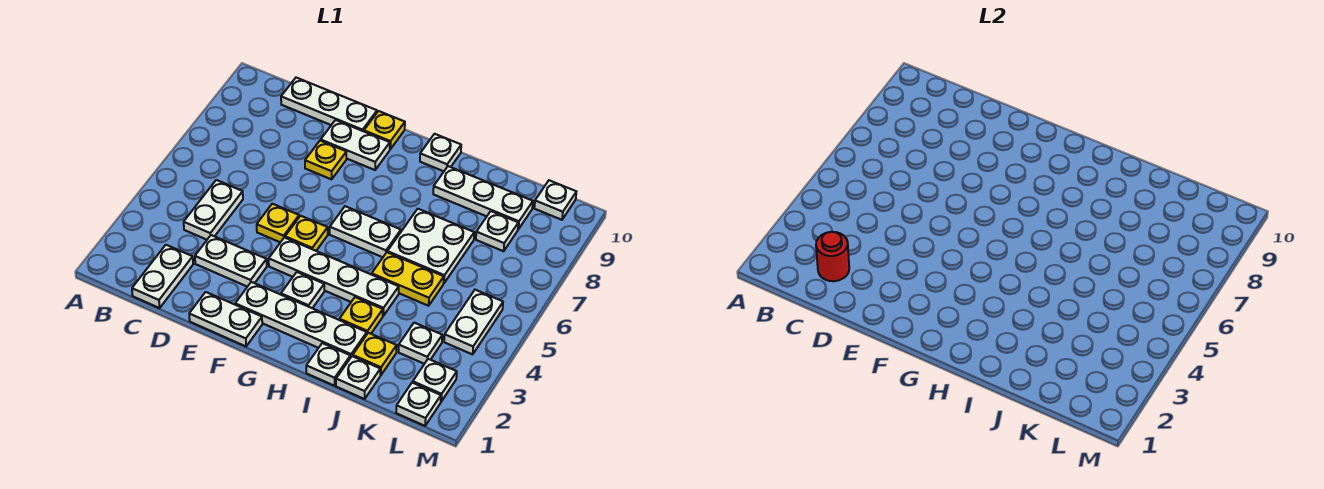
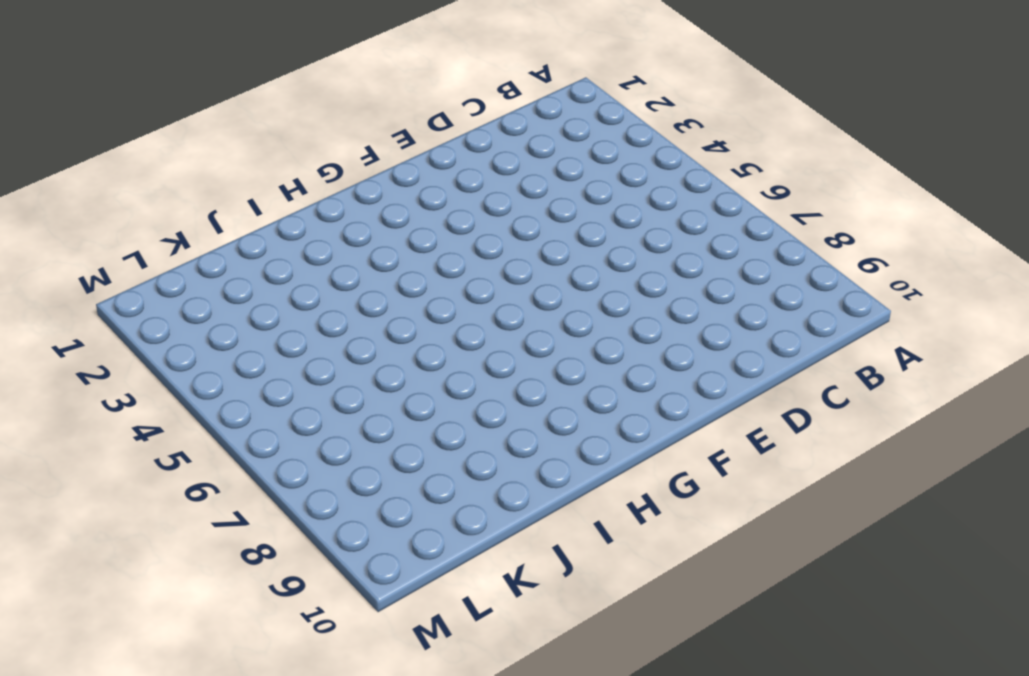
none -> white plate C1:C2 level 1
none -> white plate C4:C5 level 1
none -> white plate C10:E10 level 1

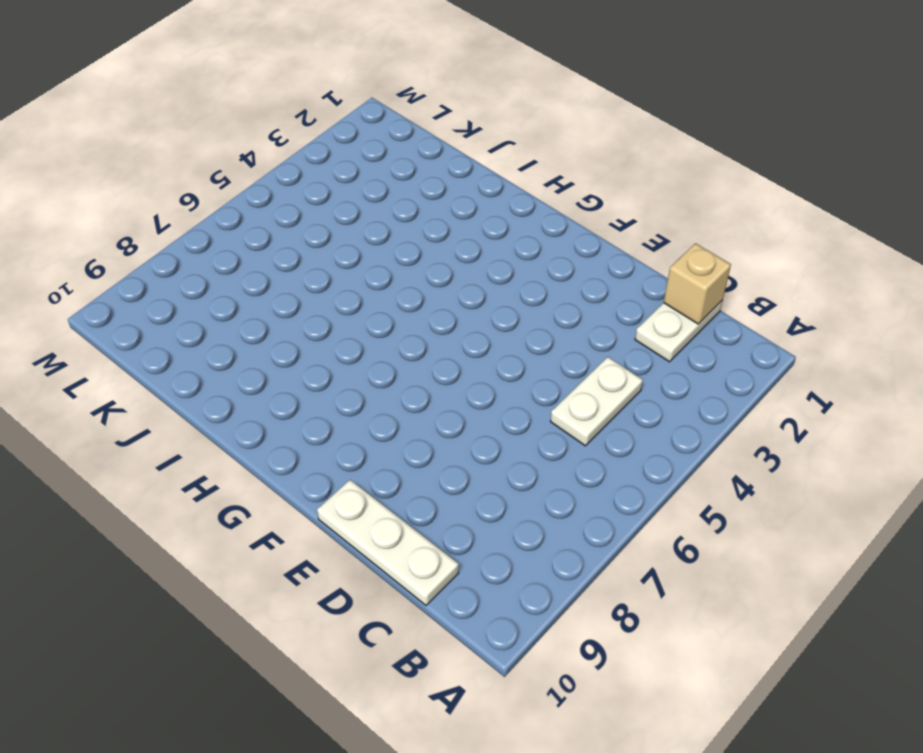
tan brick C1 level 2 -> none
none -> white plate D3:E3 level 1
none -> white plate E1:F1 level 1
none -> yellow plate E5 level 1

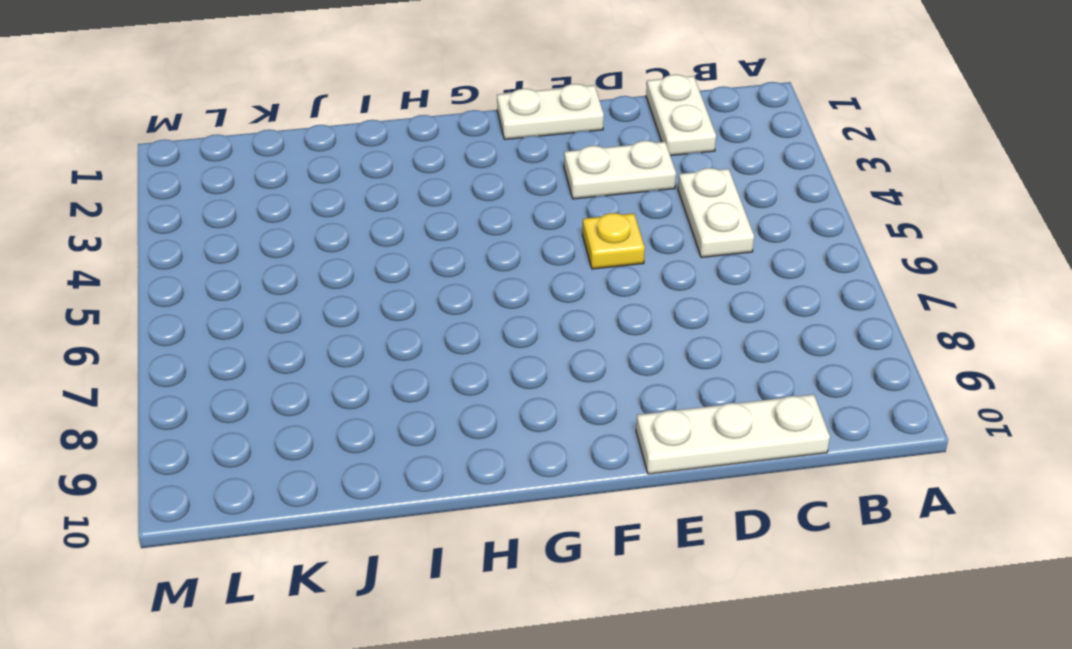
none -> yellow plate E8 level 1
none -> white plate E9:F9 level 1
none -> white plate F2:I2 level 1

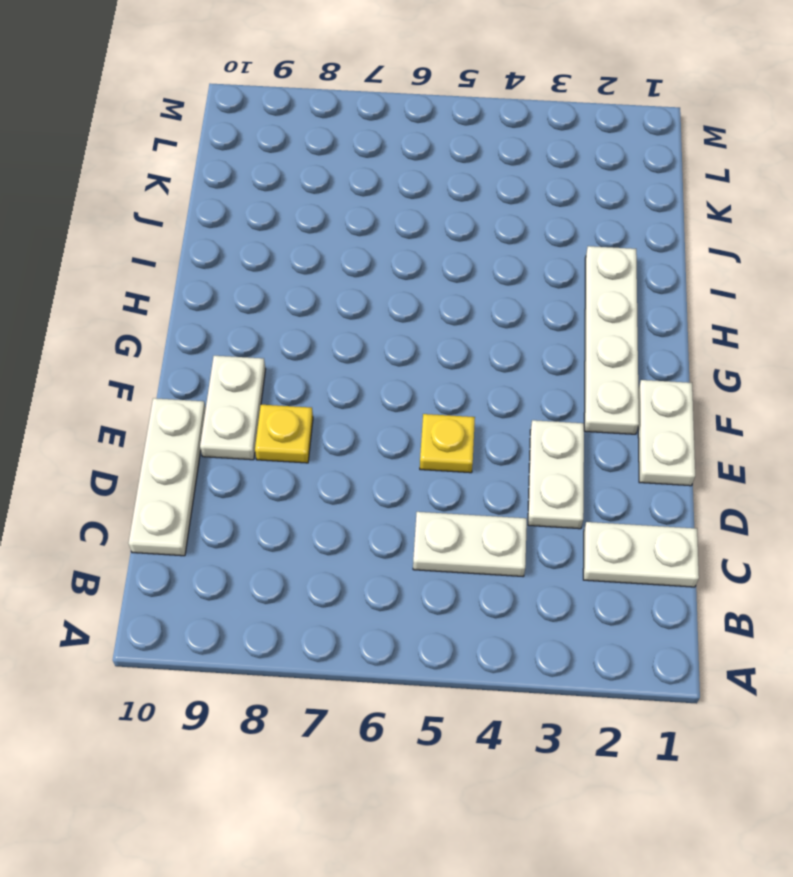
none -> white plate F4:I4 level 1
none -> yellow plate F5 level 1
none -> yellow plate F10 level 1

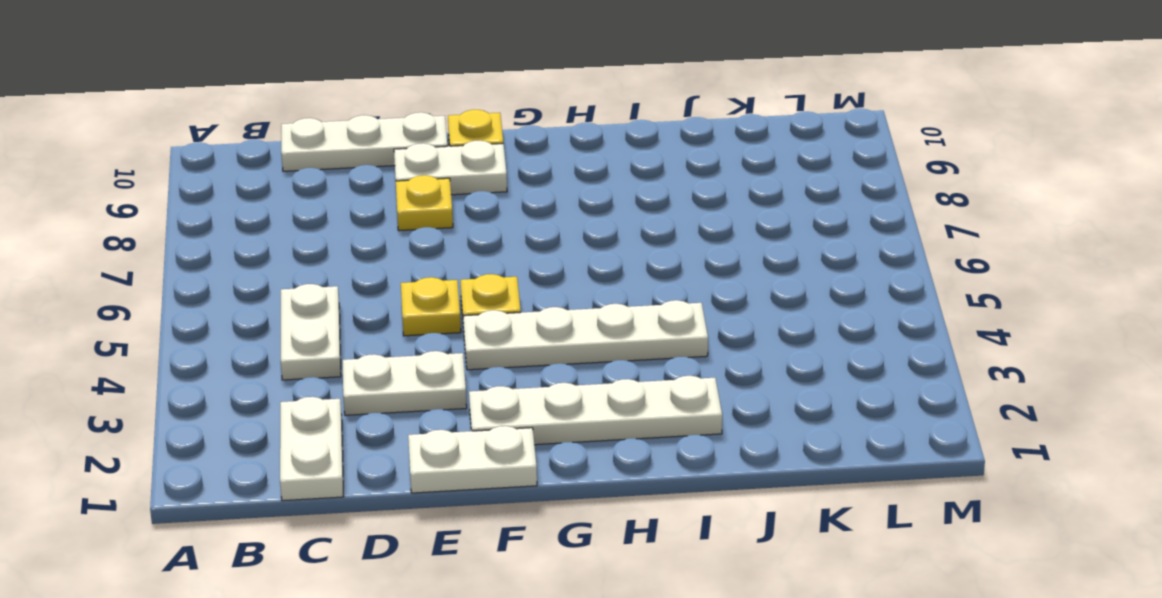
none -> white plate G3 level 1
none -> white plate G6:H6 level 1
none -> white plate H10 level 1

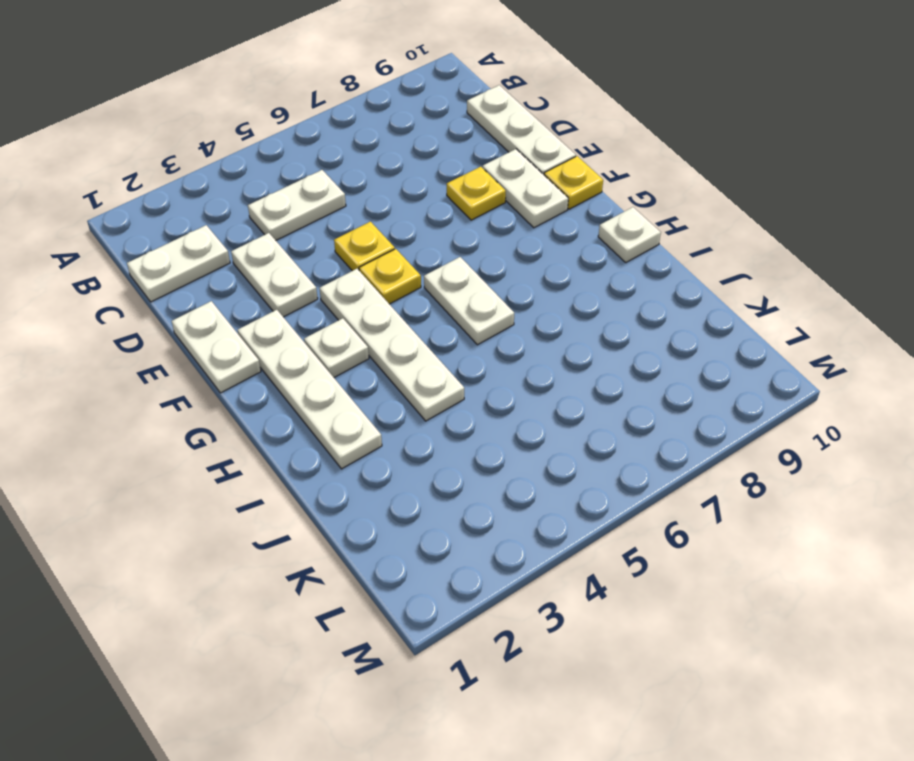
none -> white plate I1 level 1
none -> yellow plate I3 level 1
none -> yellow plate I5:J5 level 1

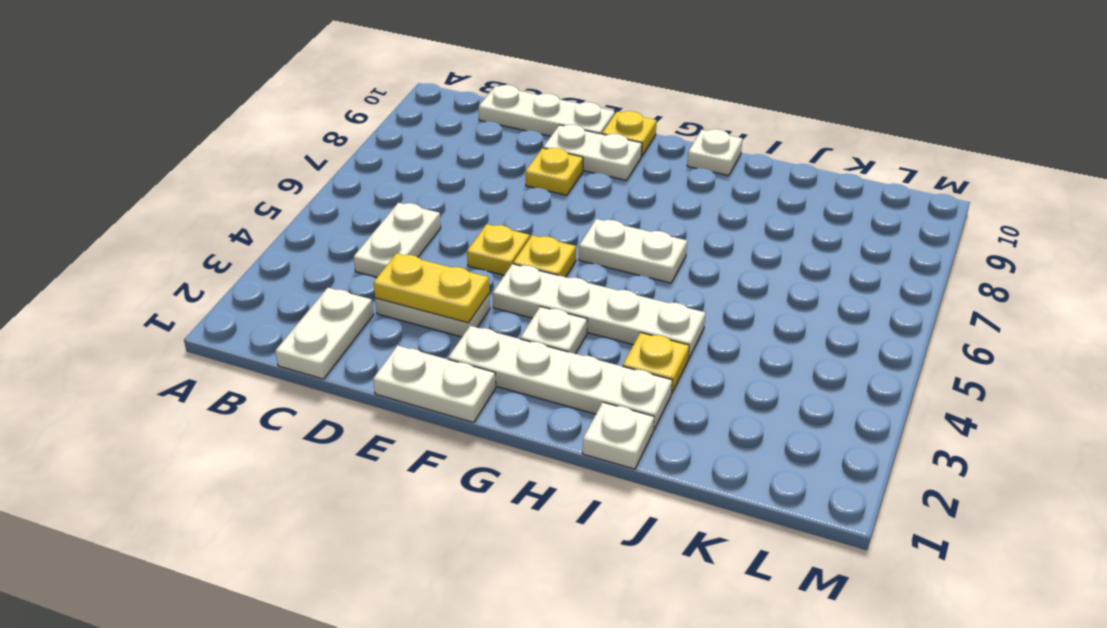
yellow plate D3:E3 level 2 -> yellow plate I5:J5 level 1
none -> white plate I6:J7 level 1
none -> white plate I9:K9 level 1
none -> white plate J1 level 1

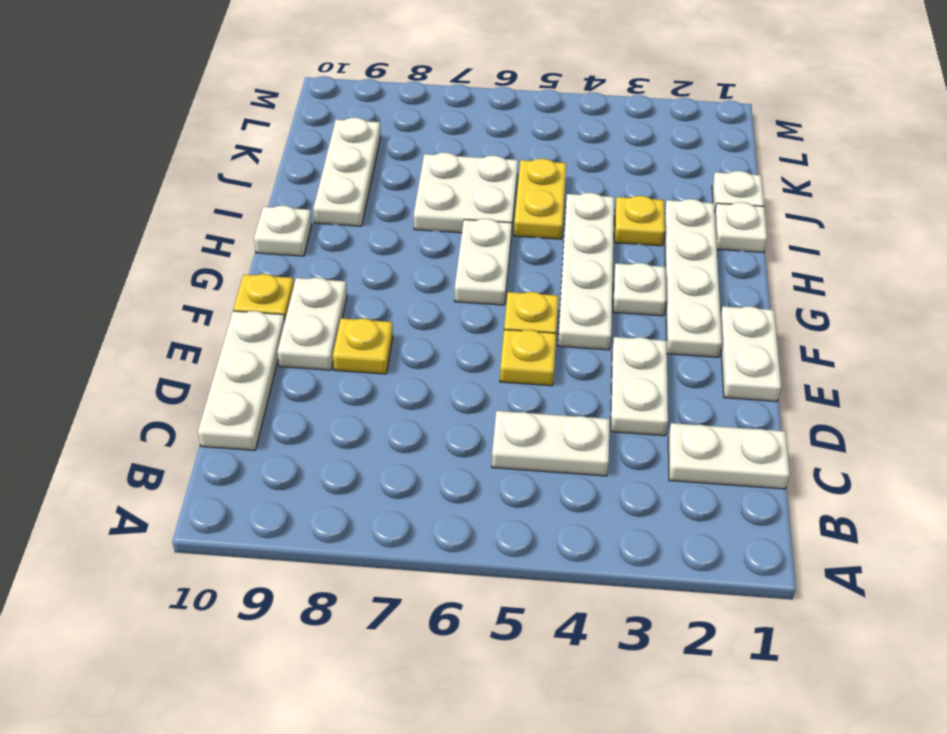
none -> yellow plate J2 level 1
none -> white plate K3 level 1
none -> white plate K8 level 1

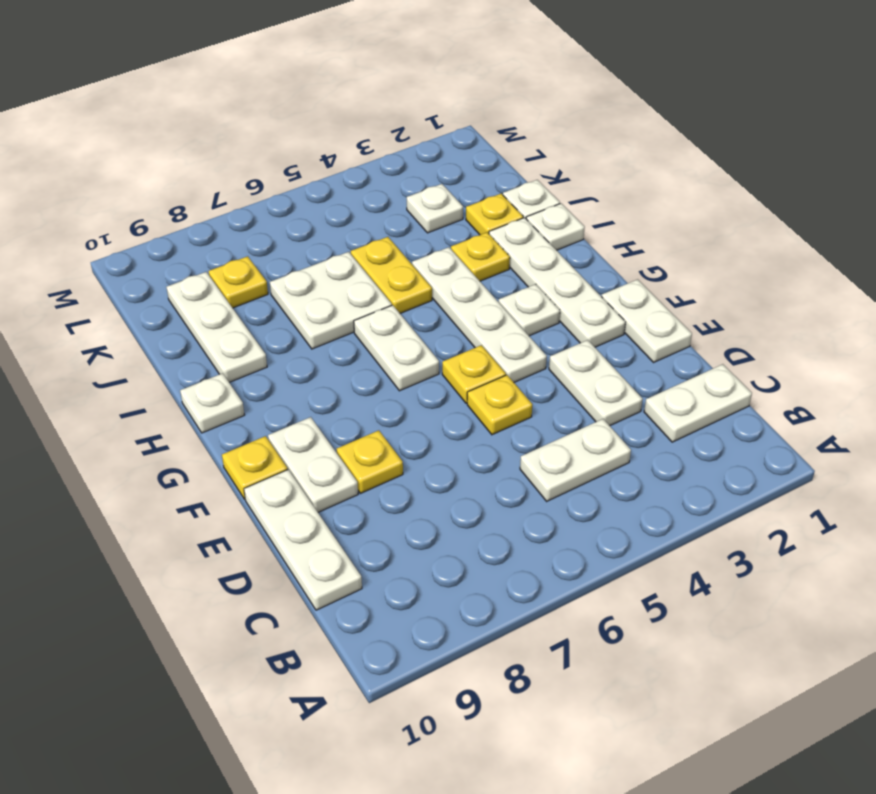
yellow plate K8 level 1 -> white plate K8 level 1
none -> white plate L1 level 1
none -> white plate L2 level 1
none -> white plate L4:L5 level 1

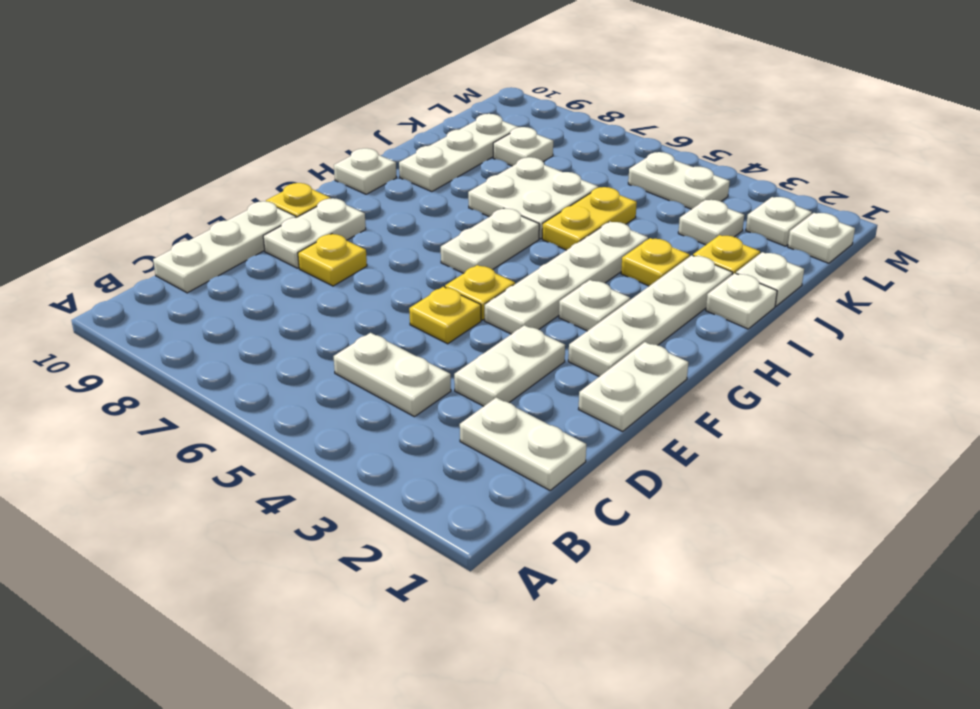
none -> white plate L10 level 1
none -> red round brick C2 level 2

